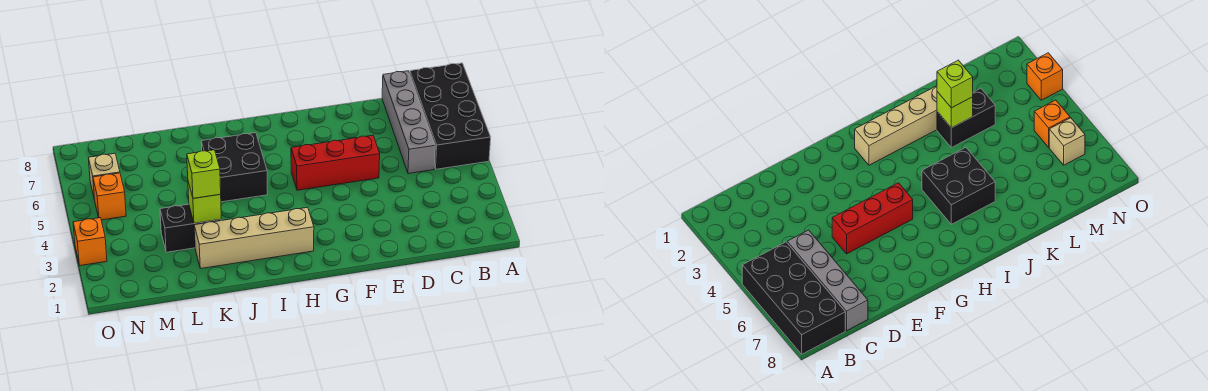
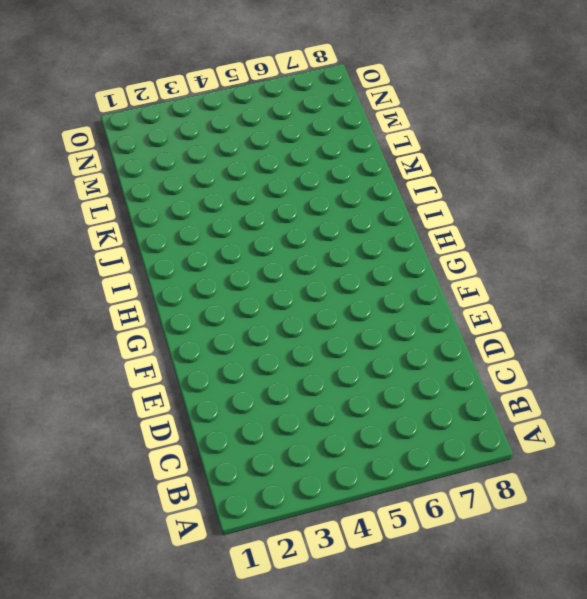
none -> black brick A5:B8 level 1
none -> grey brick C5:C8 level 1

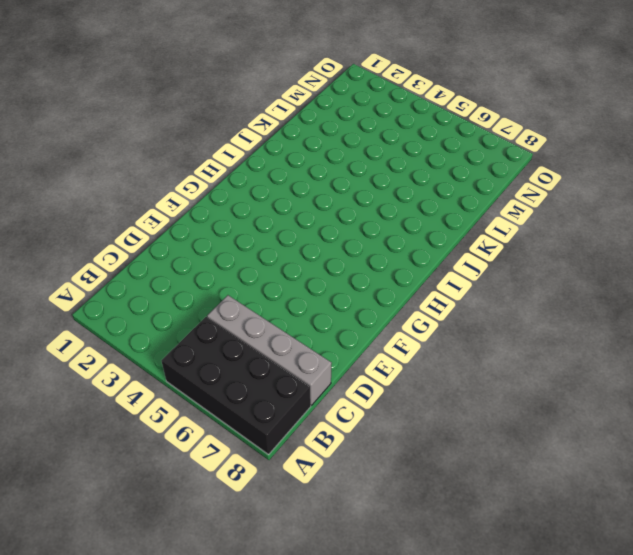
none -> red brick E5:G5 level 1
none -> tan brick H2:K2 level 1

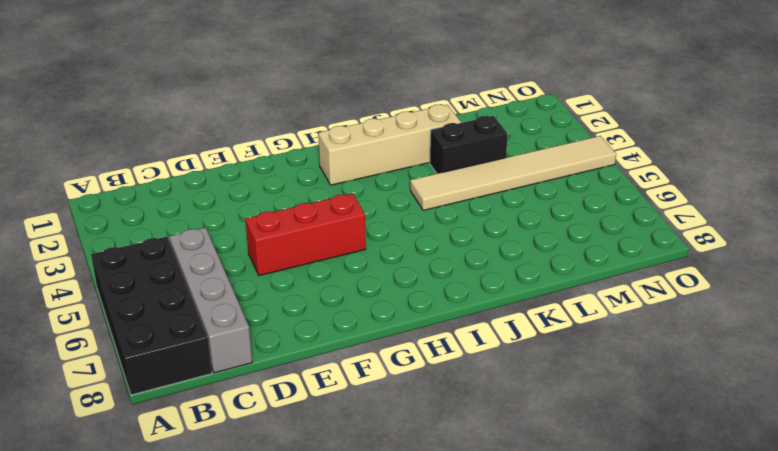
tan tile J4:O4 level 1 -> none
none -> black brick I5:J6 level 1
none -> orange brick N5 level 1

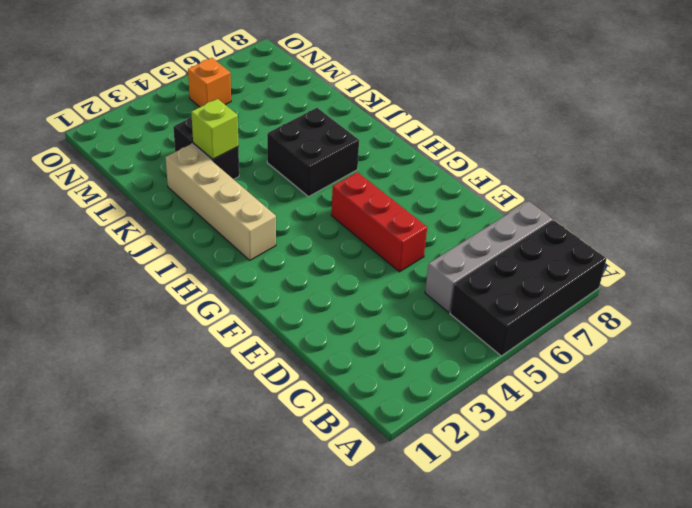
none -> tan brick N6 level 1
none -> orange brick O3 level 1

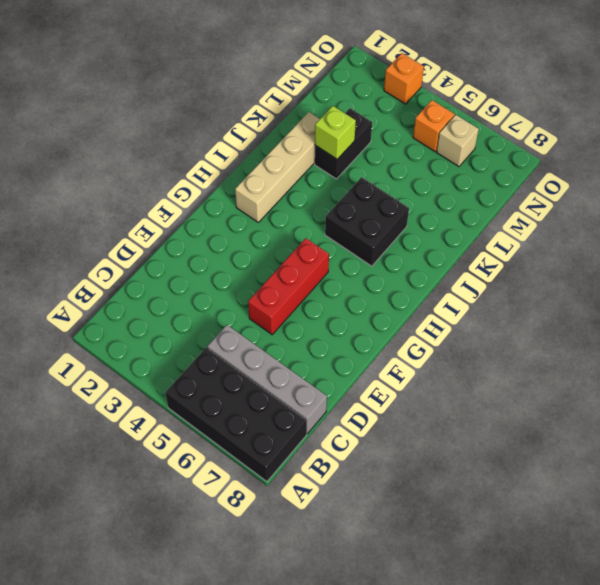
none -> lime brick K3 level 3

